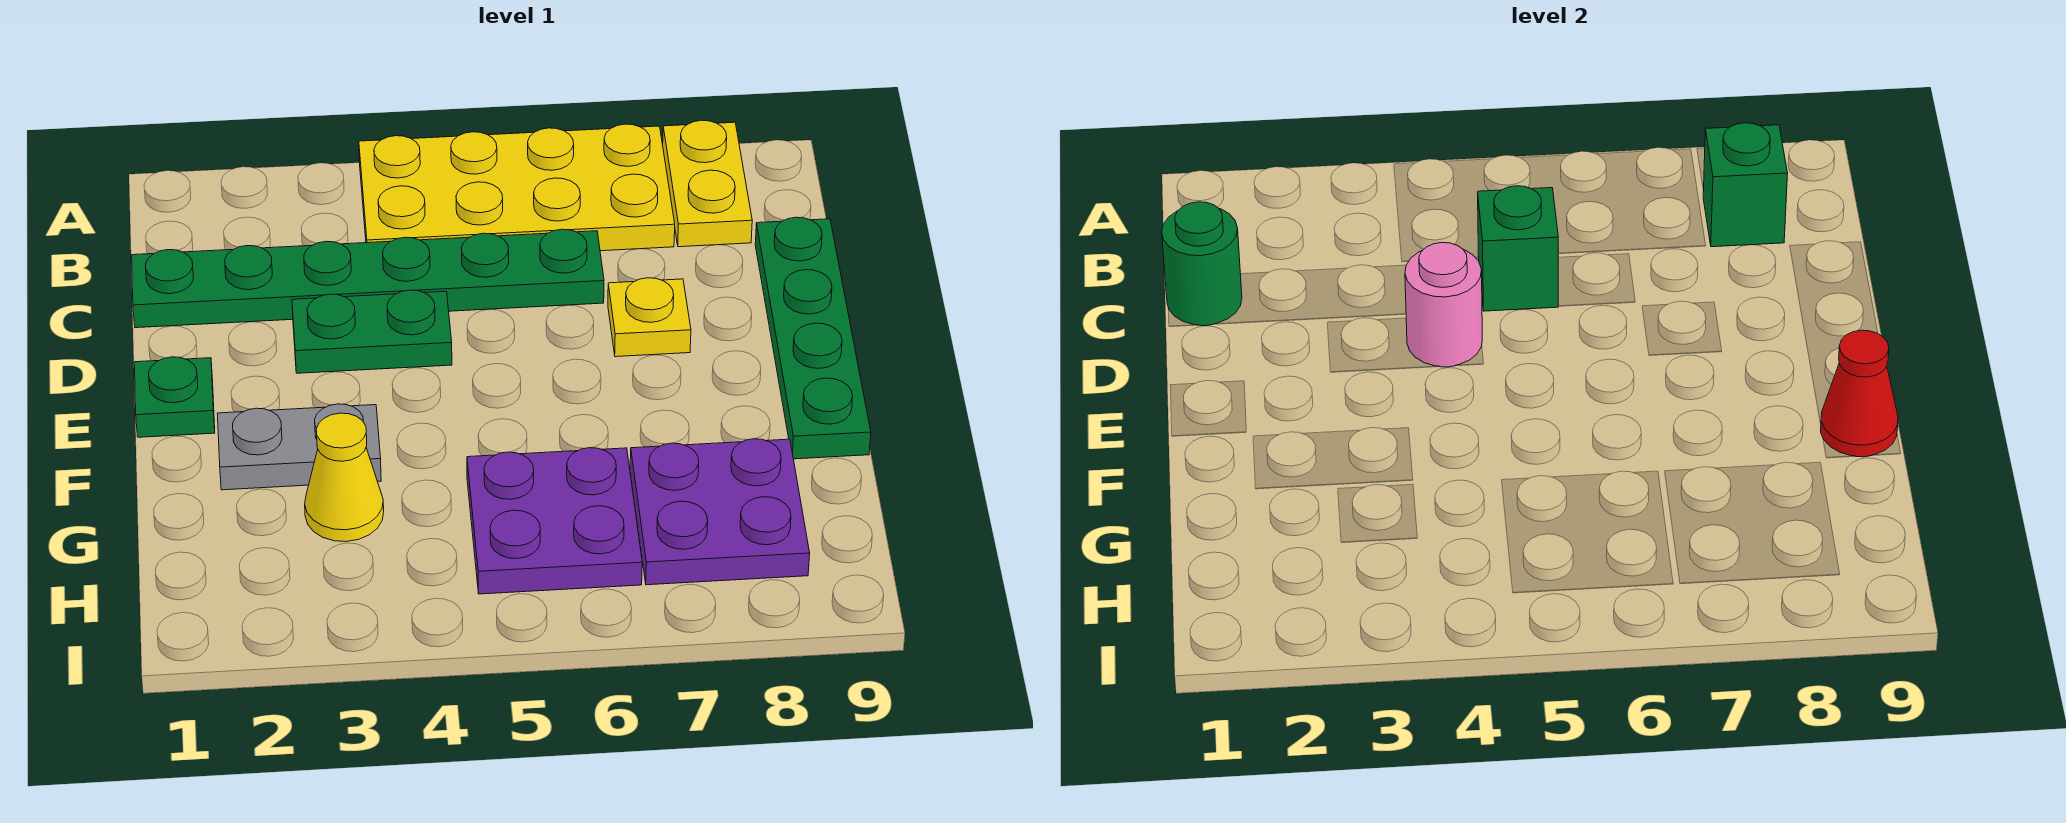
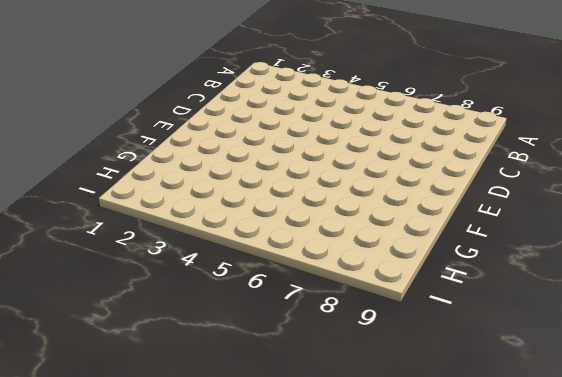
none -> yellow plate A4:B7 level 1
none -> yellow plate A8:B8 level 1
none -> green plate C1:C6 level 1

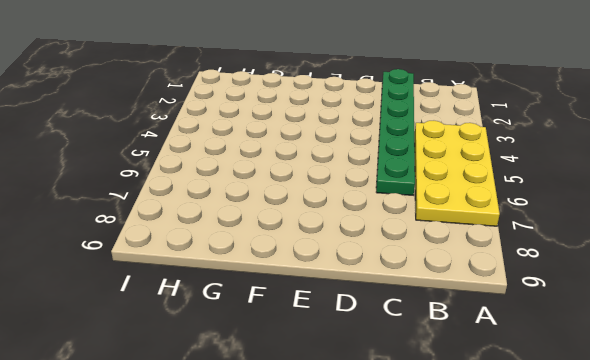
none -> yellow plate A8:B8 level 1
none -> green plate C9:F9 level 1
none -> green plate D3:D4 level 1

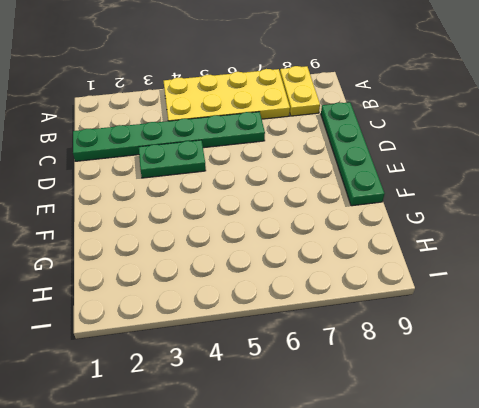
none -> yellow plate D7 level 1
none -> green plate E1 level 1
none -> grey plate F2:F3 level 1

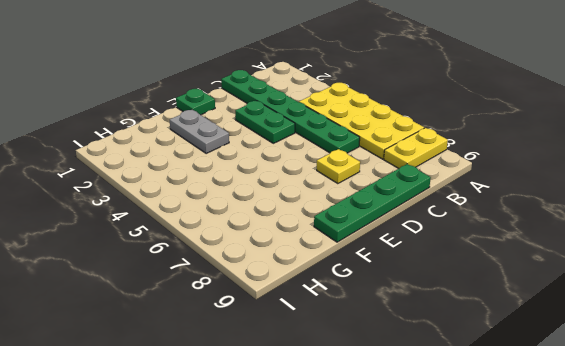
none -> yellow cone G3 level 1
none -> purple plate G5:H6 level 1
none -> purple plate G7:H8 level 1

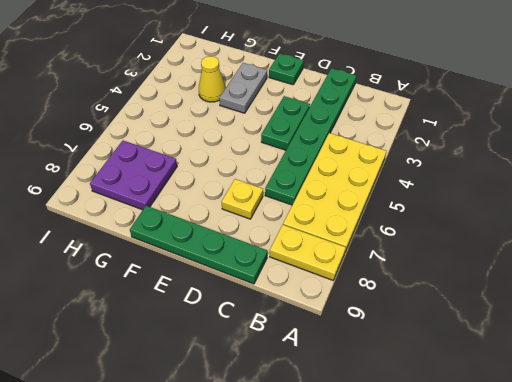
none -> purple plate G5:H6 level 1
none -> green brick B8 level 2
none -> green round brick C1 level 2

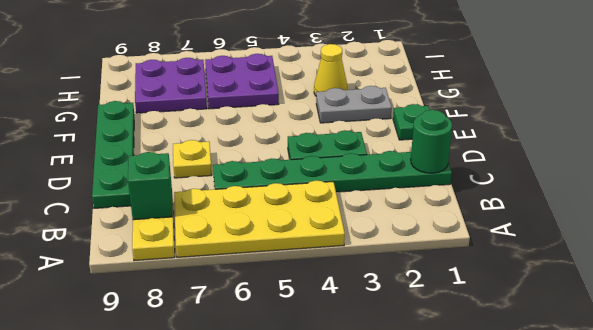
none -> green brick C5 level 2
none -> pink round brick D4 level 2
none -> red cone F9 level 2

